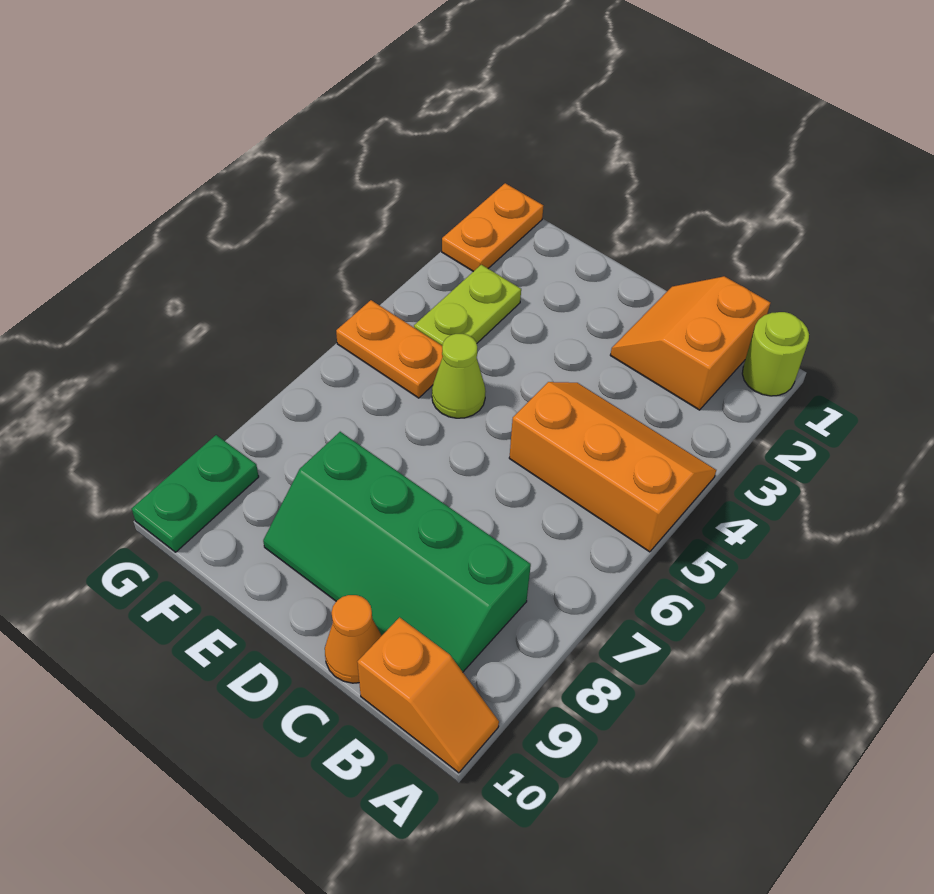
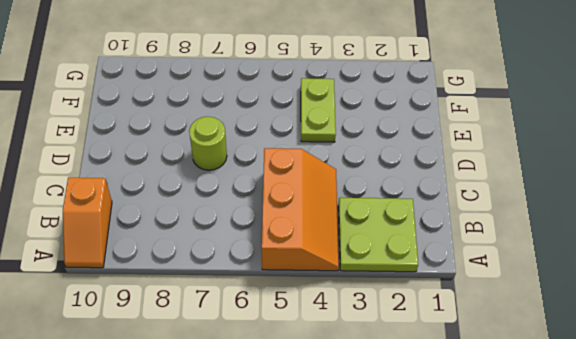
lime plate A2:B3 level 1 -> orange slope B1:C2 level 1 top B
lime round brick D7 level 1 -> lime round brick A1 level 1
lime plate E4:F4 level 1 -> lime plate F3:F4 level 1
none -> green slope B8:E9 level 1 top 8
none -> orange cone C10 level 1

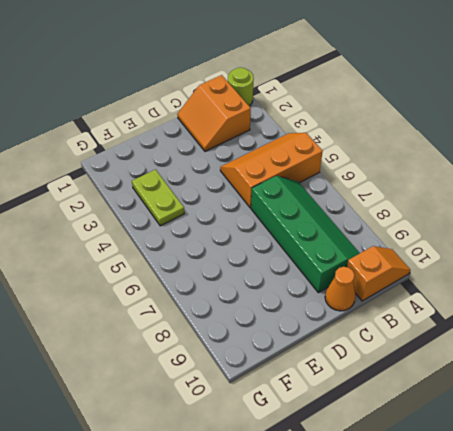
green slope B6:C9 level 1 top C -> green slope B8:E9 level 1 top 8
none -> lime cone E5 level 1
none -> orange plate F5:G5 level 1

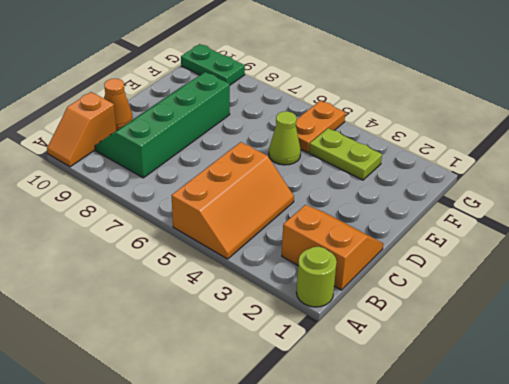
none -> orange plate G1:G2 level 1

